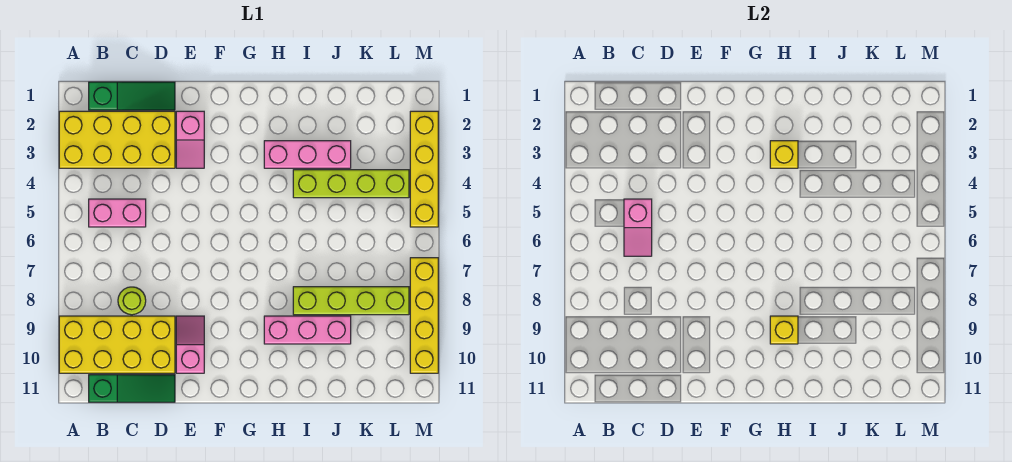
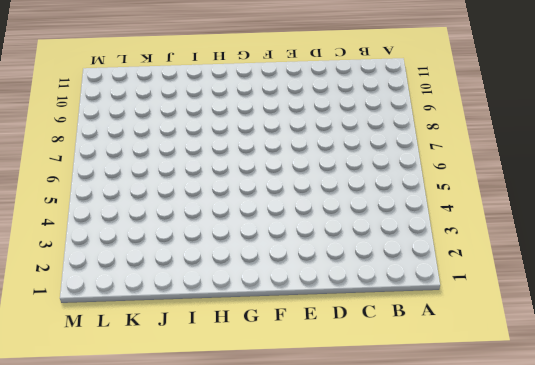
none -> yellow brick A2:D3 level 1
none -> yellow brick A9:D10 level 1
none -> green slope B1:D1 level 1 top B

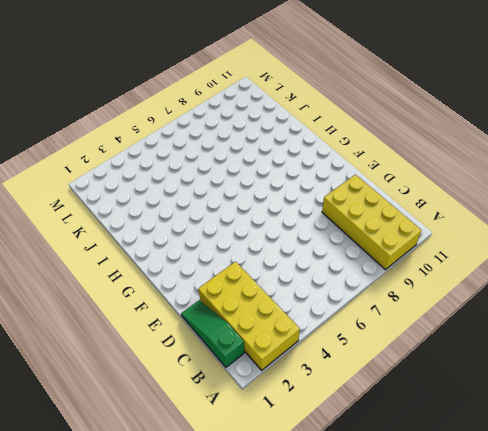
none -> pink brick B5:C5 level 1
none -> green slope B11:D11 level 1 top B
none -> lime round brick C8 level 1

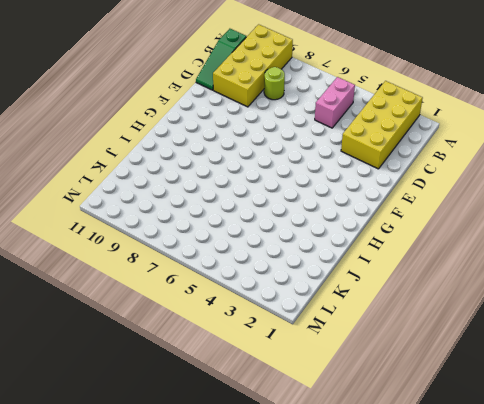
none -> green slope B1:D1 level 1 top B
none -> pink slope E2:E3 level 1 top 2
none -> pink slope E9:E10 level 1 top 10

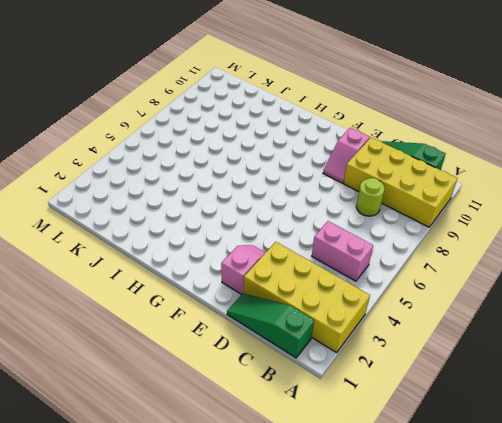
none -> pink brick H3:J3 level 1
none -> pink brick H9:J9 level 1
none -> lime brick I4:L4 level 1

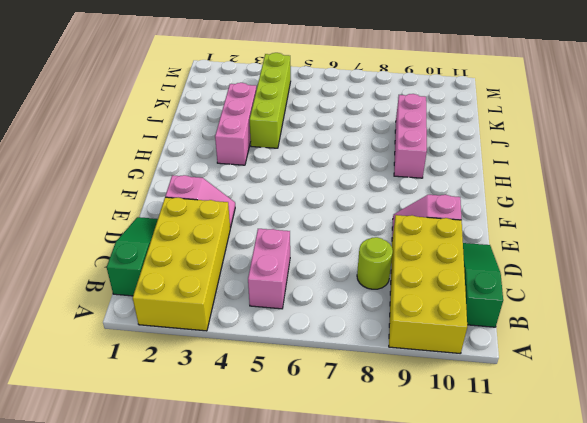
none -> lime brick I8:L8 level 1
none -> yellow brick M2:M5 level 1
none -> yellow brick M7:M10 level 1

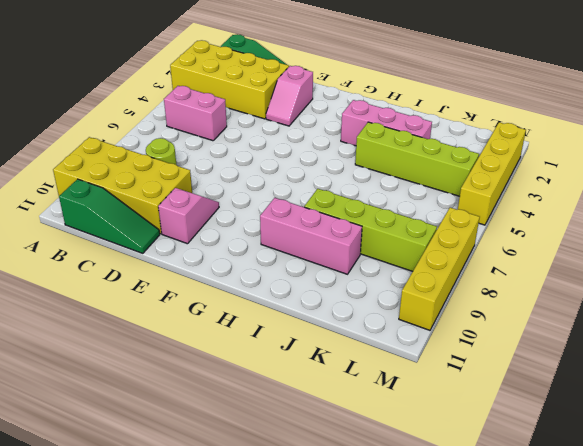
none -> pink slope C5:C6 level 2 top 5
none -> yellow brick H3 level 2
none -> yellow brick H9 level 2

